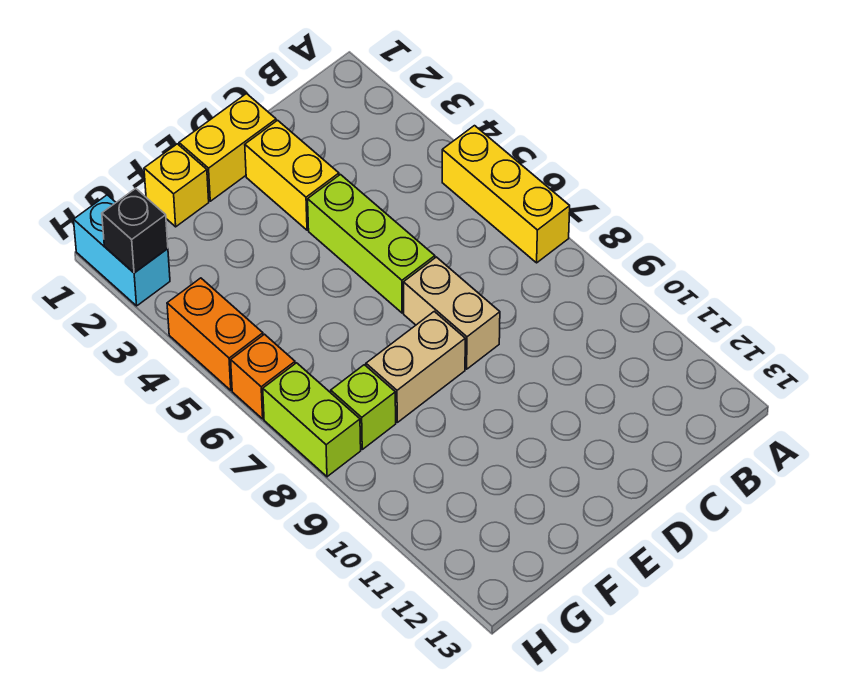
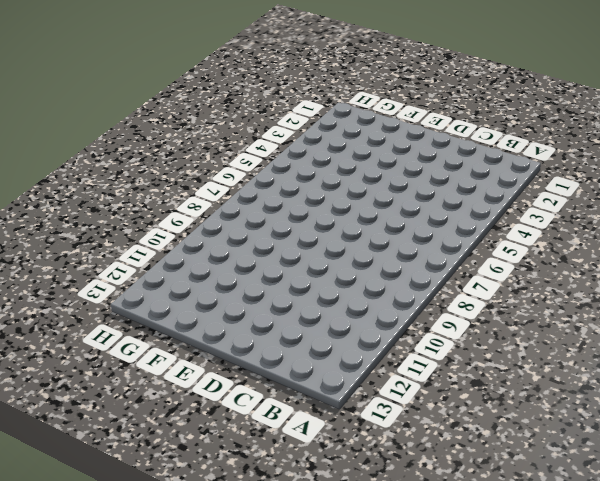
none -> yellow brick A5:A7 level 1
none -> yellow brick D1:E1 level 1
none -> yellow brick D2:D3 level 1

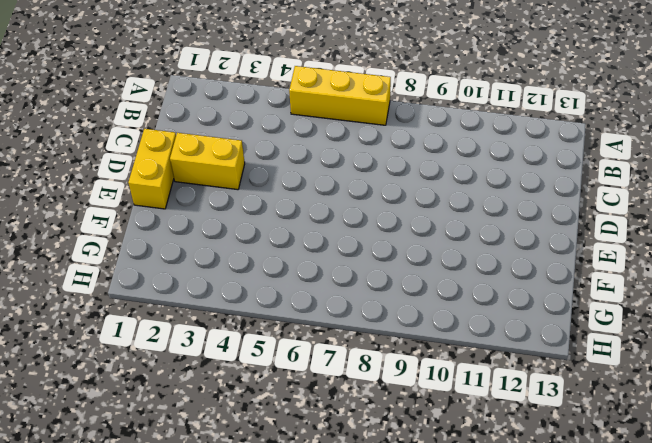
none -> lime brick D4:D6 level 1
none -> tan brick D7:D8 level 1
none -> tan brick E8:F8 level 1

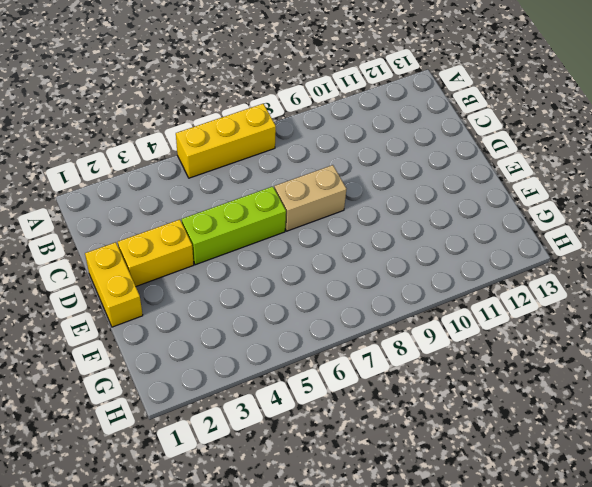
none -> tan brick E8:F8 level 1
none -> yellow brick F1 level 1
none -> lime brick G8 level 1

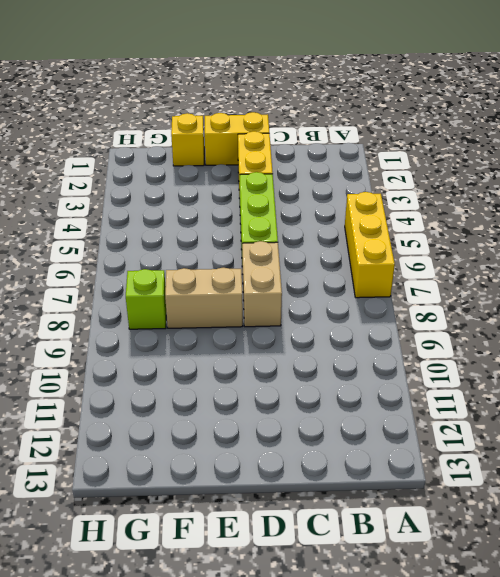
none -> cyan brick H1:H2 level 1
none -> orange brick H4:H5 level 1
none -> orange brick H6 level 1

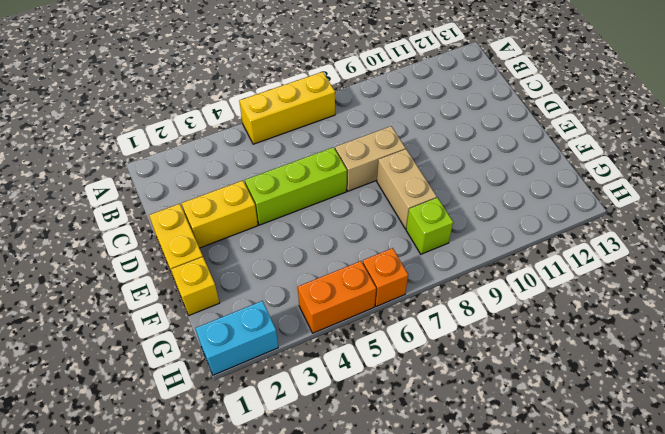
none -> lime brick H7:H8 level 1
none -> black brick H2 level 2

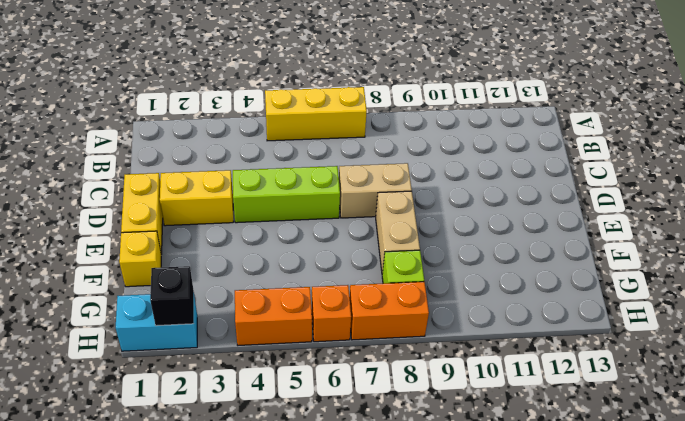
orange brick H7:H8 level 1 -> lime brick H7:H8 level 1

